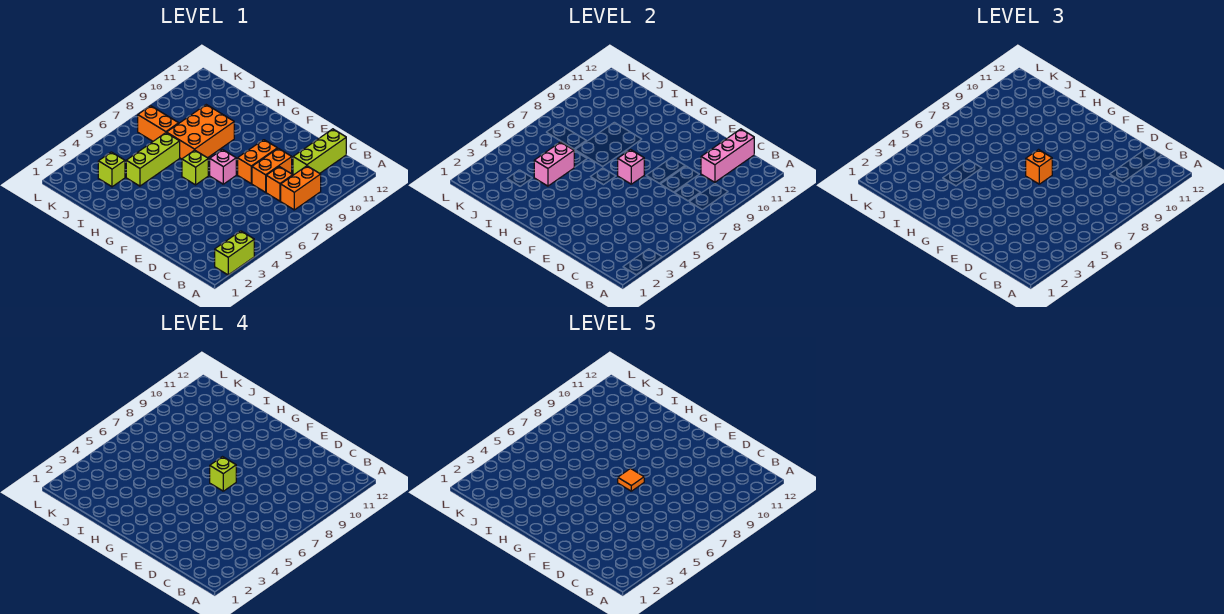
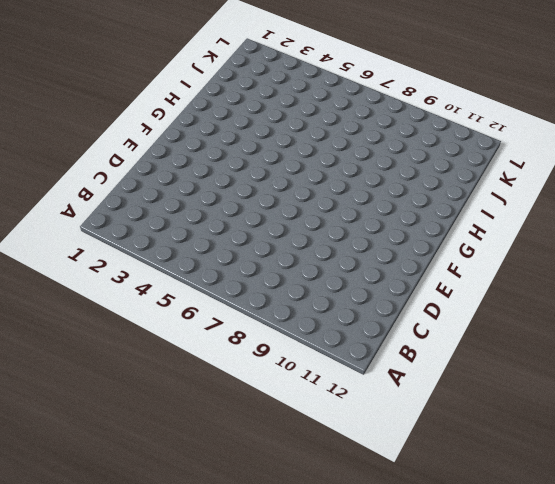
none -> lime brick A2:A3 level 1
none -> orange brick B8:B9 level 1
none -> orange brick C8 level 1

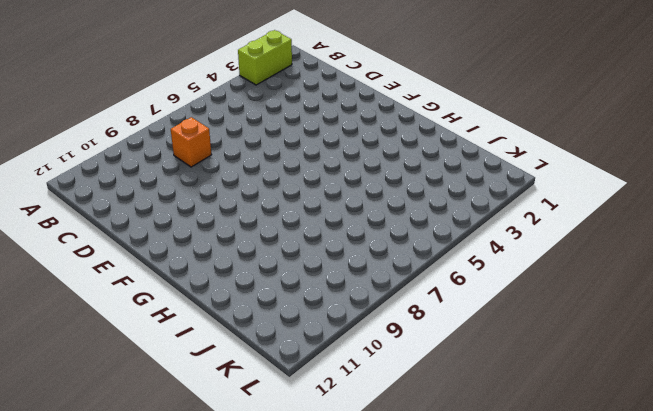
none -> orange brick B8:B9 level 1
none -> lime brick C10:C12 level 1
none -> orange brick D8:D9 level 1

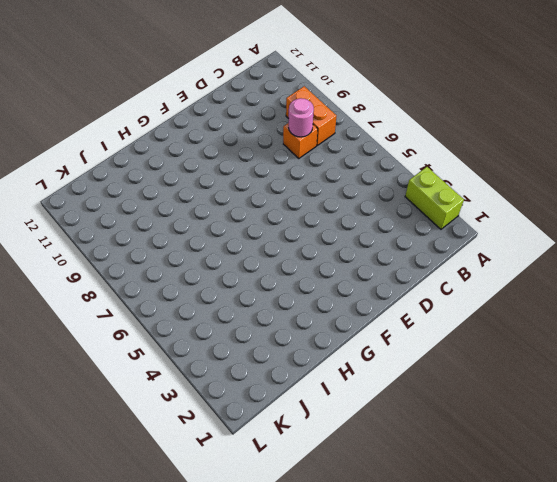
pink round brick C8 level 2 -> none
none -> lime brick C10:C12 level 1
none -> orange brick D8:D9 level 1
none -> orange brick E8:E9 level 1

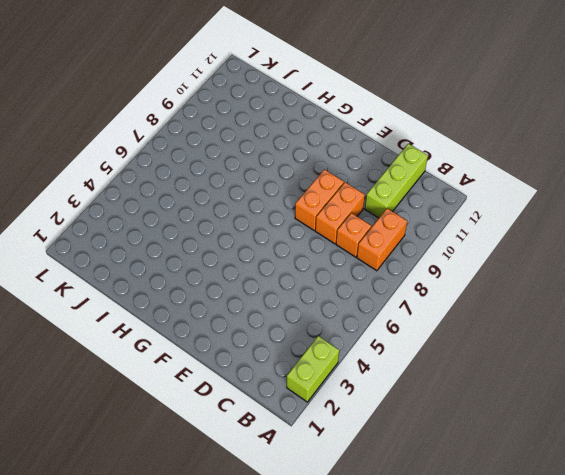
none -> pink brick F7 level 1
none -> lime brick G6 level 1
none -> orange brick H7:I9 level 1

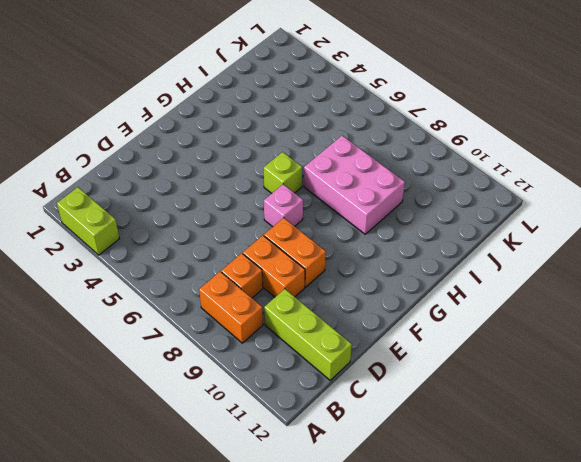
pink brick H7:I9 level 1 -> orange brick H7:I9 level 1
none -> lime brick I4:I6 level 1
none -> lime brick J3 level 1
none -> orange brick J7:K7 level 1

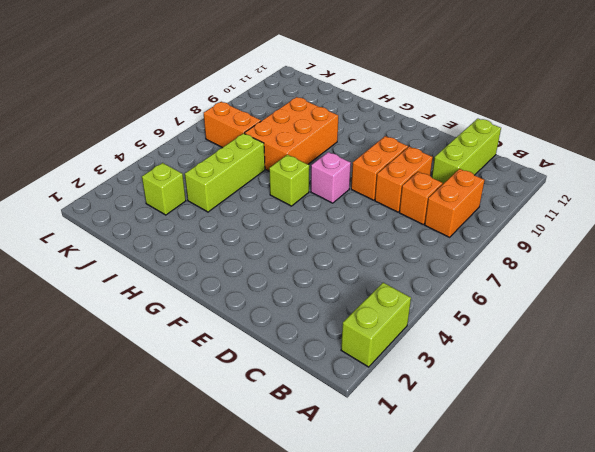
none -> pink brick C10:C12 level 2
none -> pink brick F7 level 2
none -> pink brick I4:I5 level 2

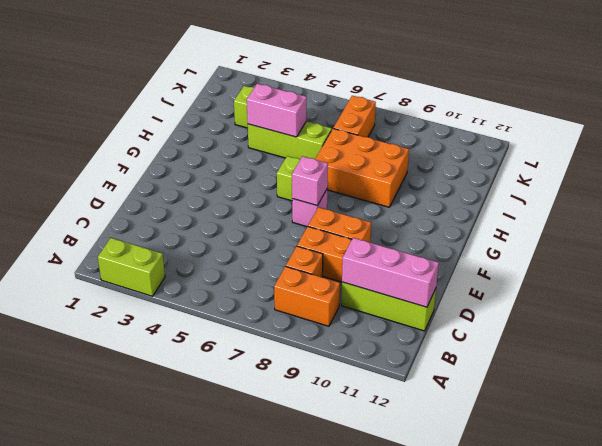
none -> orange brick F7 level 3
none -> lime brick F7 level 4
none -> orange tile F7 level 5

